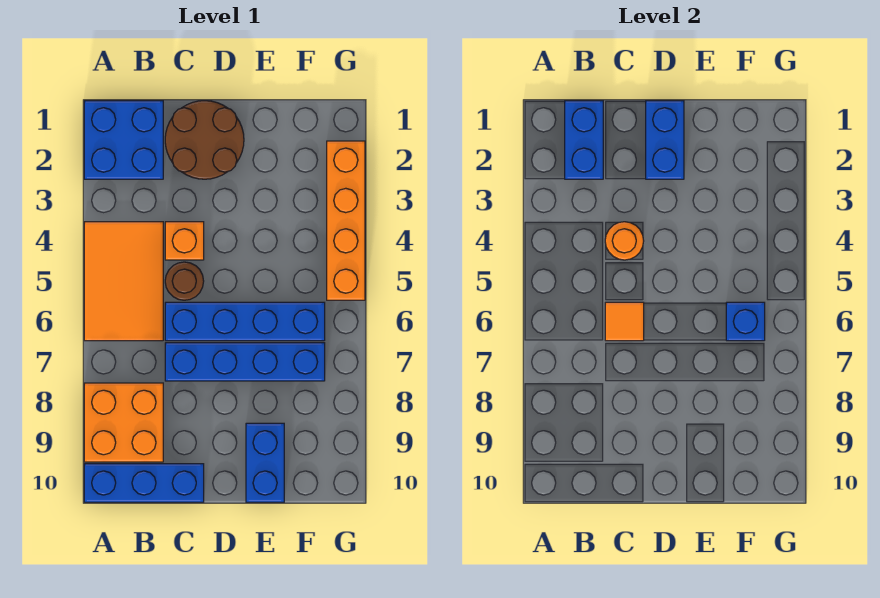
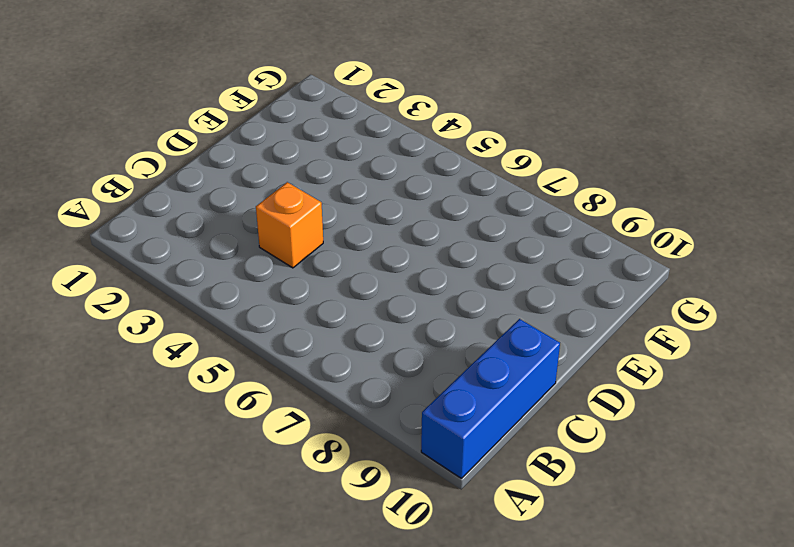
none -> blue brick A1:B2 level 1
none -> orange tile A4:B6 level 1
none -> orange brick A8:B9 level 1

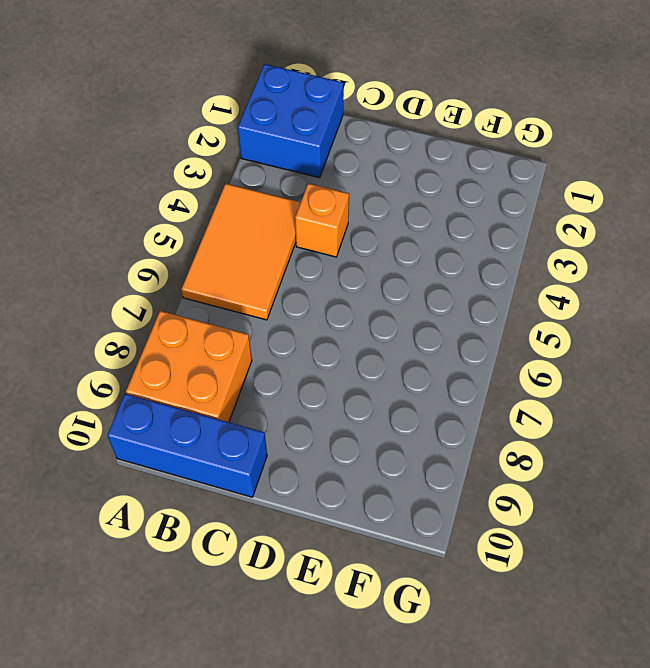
none -> brown round brick C1:D2 level 1
none -> brown round brick C5 level 1
none -> blue brick C6:F6 level 1

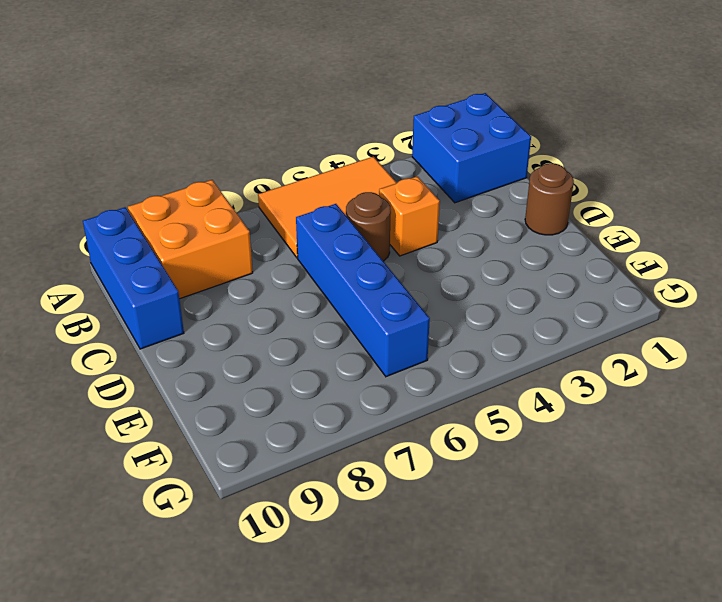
brown round brick D1 level 1 -> brown round brick C1:D2 level 1
none -> blue brick C7:F7 level 1
none -> blue brick E9:E10 level 1
none -> orange brick G2:G5 level 1

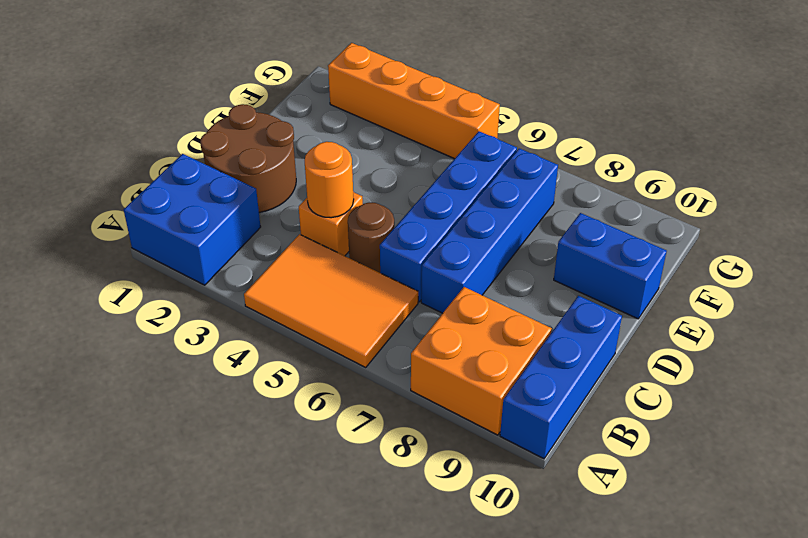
none -> blue brick B1:B2 level 2
none -> orange tile C6 level 2
none -> blue brick D1:D2 level 2

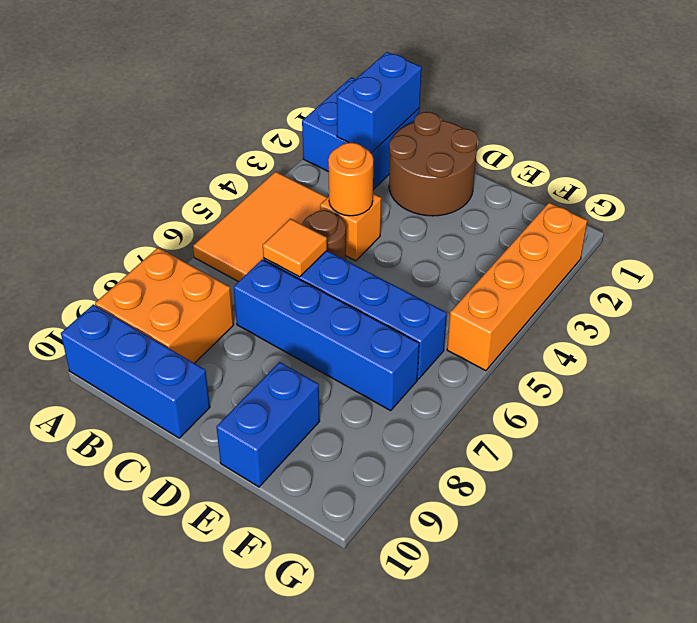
none -> blue brick D1:D2 level 2
none -> blue brick F6 level 2

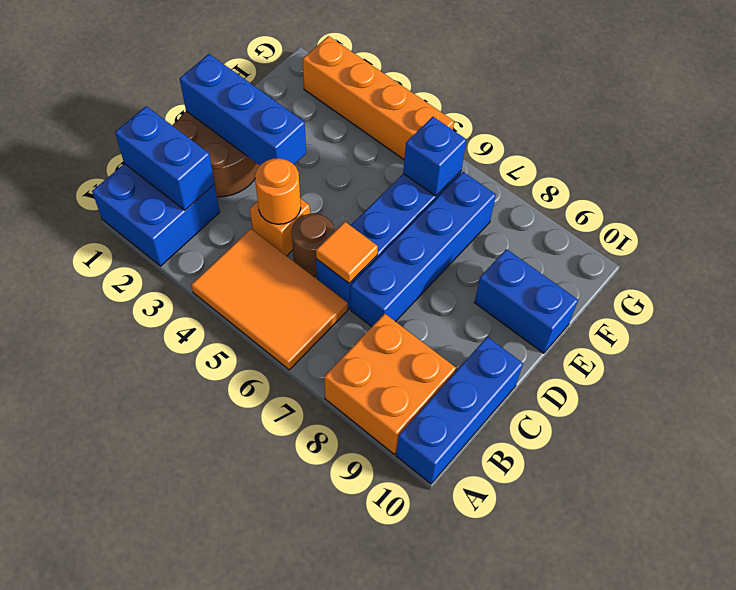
blue brick D1:D3 level 2 -> blue brick D1:D2 level 2

